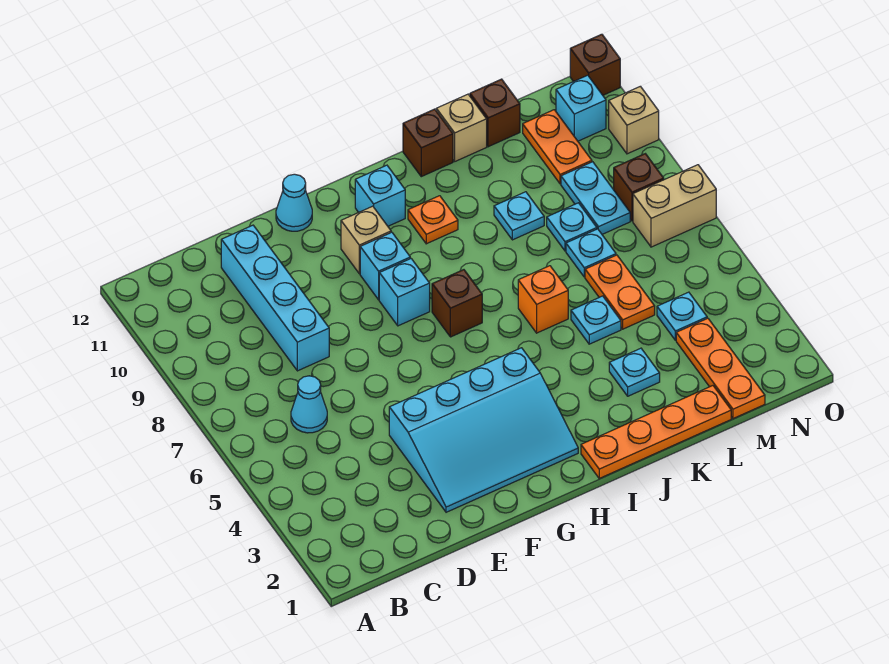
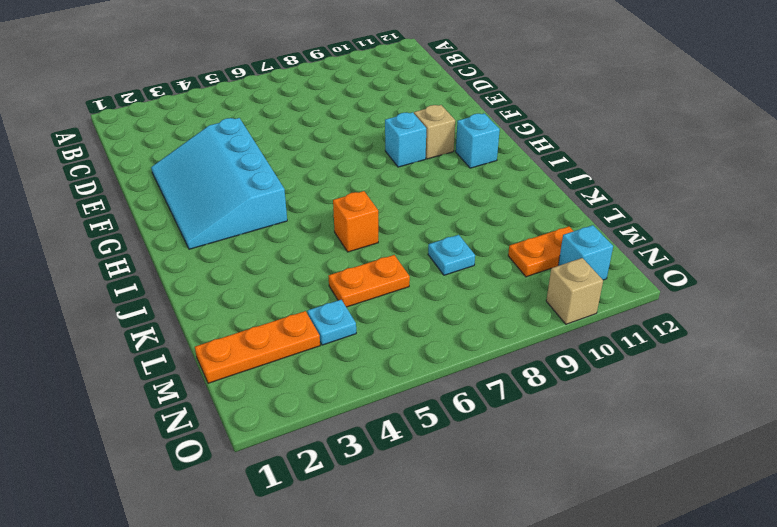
none -> cyan cone C6 level 1
none -> cyan brick D8:D11 level 1
none -> cyan cone F12 level 1
none -> cyan brick G8 level 1

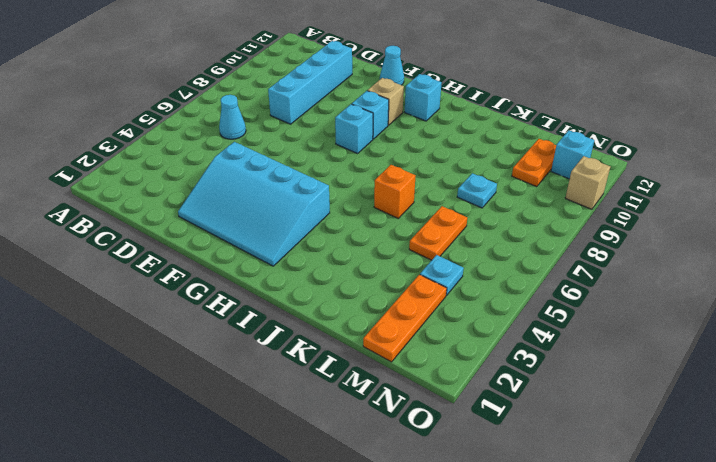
none -> brown brick H7 level 1
none -> orange plate I1:L1 level 1
none -> orange plate I10 level 1
none -> brown brick J12 level 1

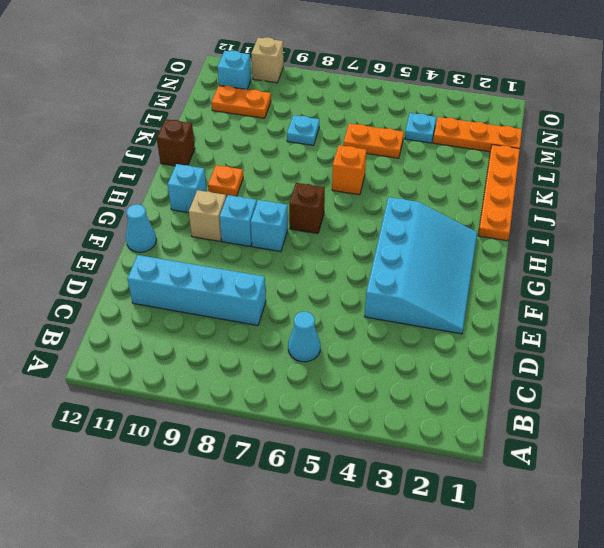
none -> cyan plate K3 level 1
none -> cyan plate K5 level 1
none -> cyan plate K9 level 1
none -> tan brick K12 level 1

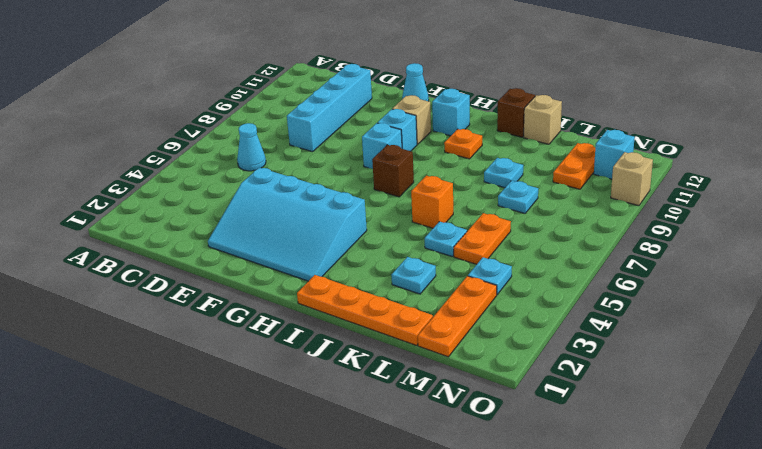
none -> cyan plate L7 level 1
none -> brown brick L12 level 1
none -> cyan plate M8:M9 level 1
none -> tan brick N7:O7 level 1

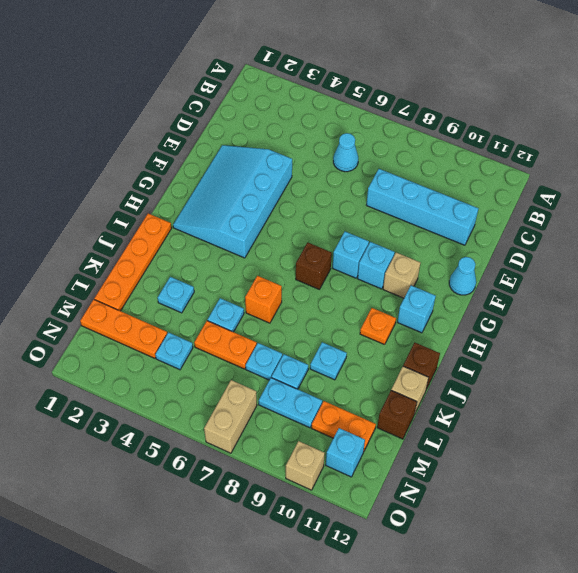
none -> brown brick N8 level 1
none -> brown brick O12 level 1

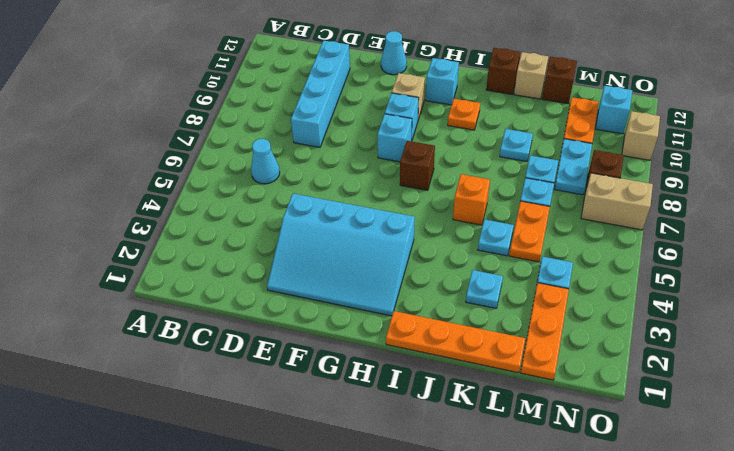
none -> brown brick O12 level 1

